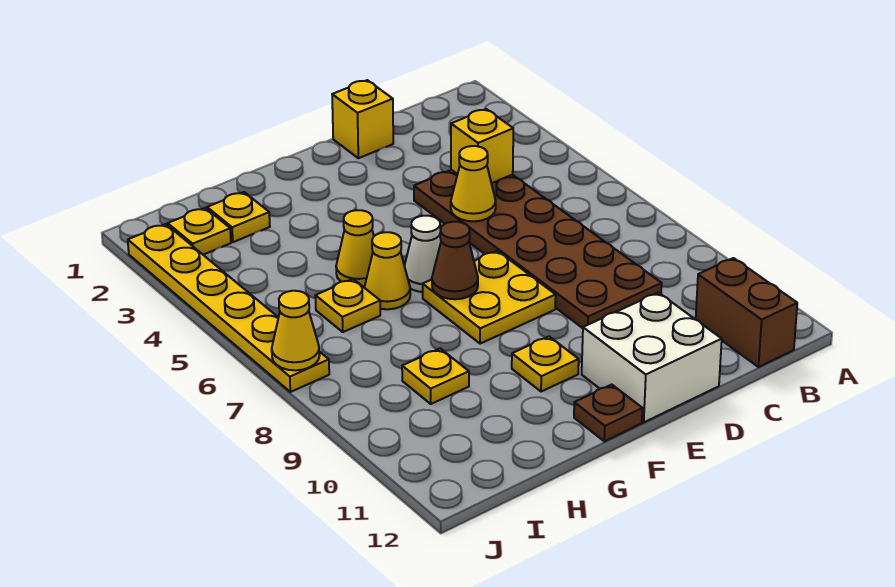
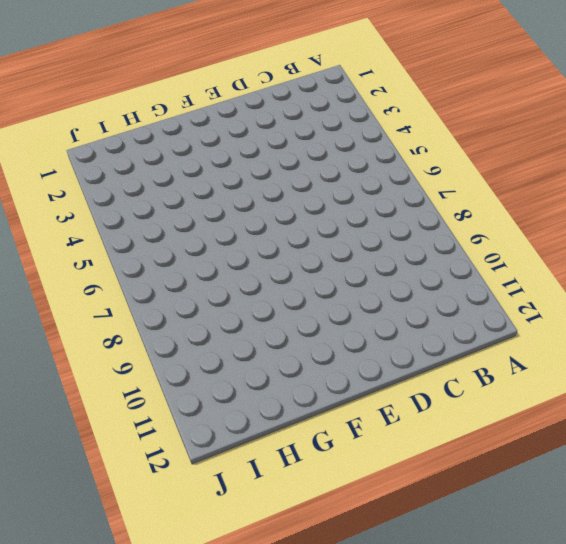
none -> brown brick B11:B12 level 1
none -> brown plate C4:D9 level 1
none -> yellow brick D1 level 1

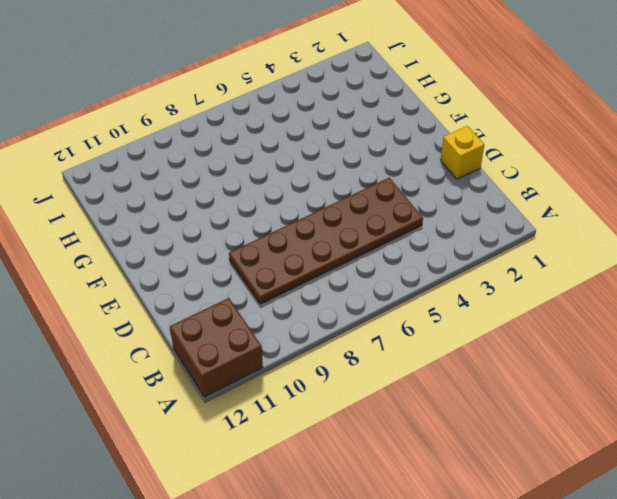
brown brick A11:B12 level 1 -> brown brick B11:B12 level 1
none -> white brick D11:E12 level 1
none -> yellow plate E7:F8 level 1
none -> white cone F6 level 1

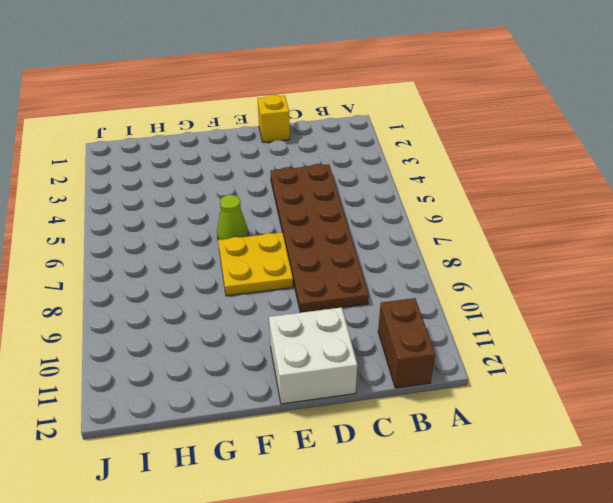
lime cone F6 level 1 -> white cone F6 level 1
none -> yellow plate F10 level 1
none -> brown plate F12 level 1
none -> yellow cone G5 level 1

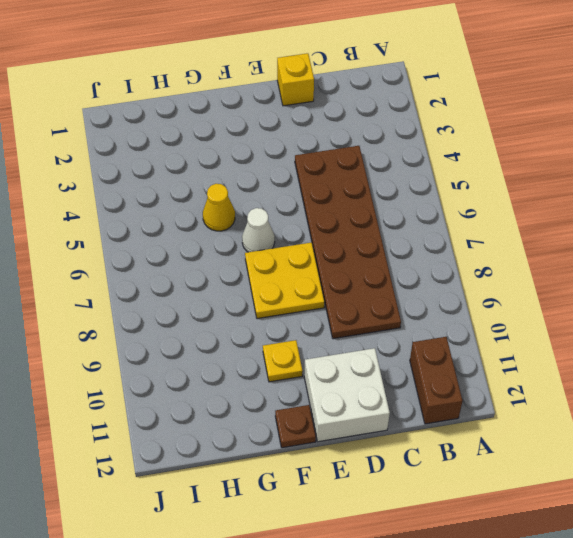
none -> yellow cone G6 level 1
none -> yellow plate H2 level 1
none -> yellow plate H6 level 1

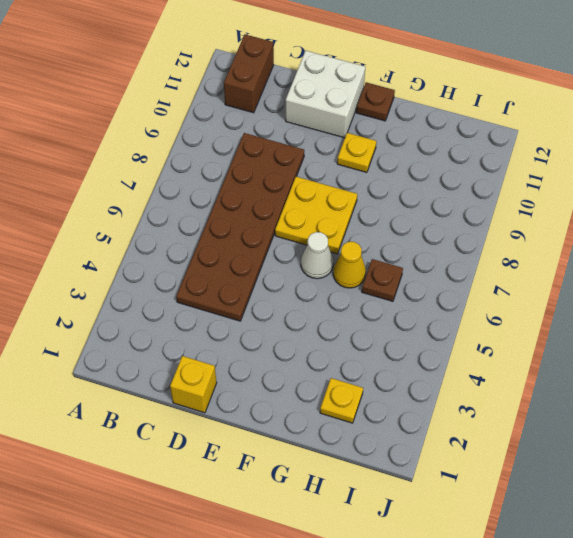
brown plate H6 level 1 -> yellow plate H6 level 1
none -> yellow cone G5 level 1
none -> yellow plate H9 level 1
none -> yellow plate I2 level 1

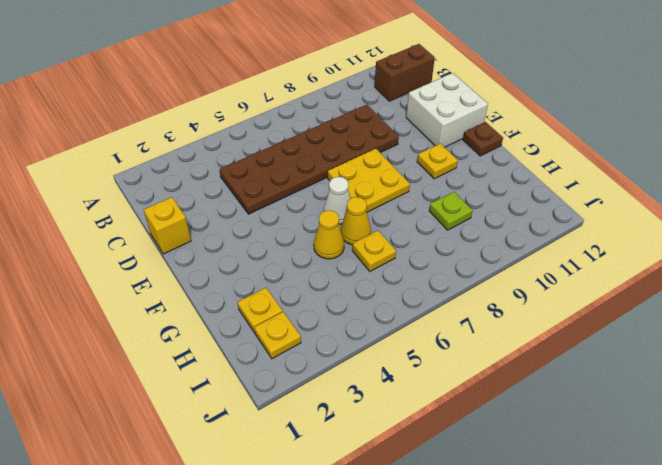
lime plate H9 level 1 -> yellow plate H9 level 1
none -> yellow plate J2:J7 level 1
none -> yellow brick C4 level 2
none -> yellow cone D5 level 2

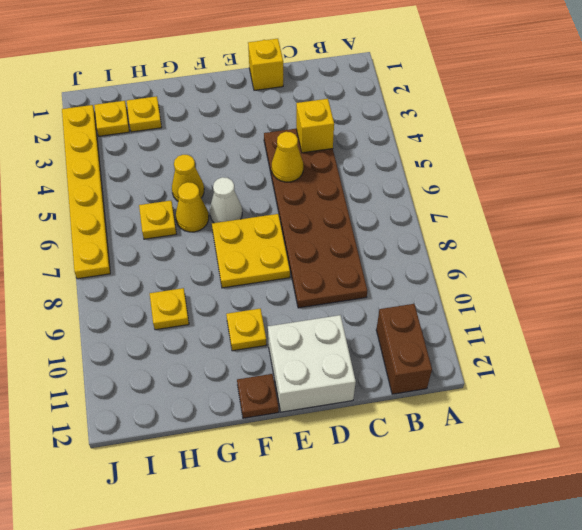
none -> brown cone F7 level 2
none -> yellow cone J7 level 2

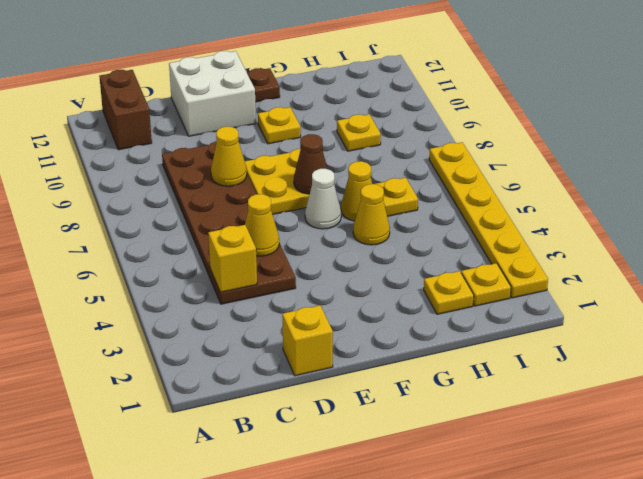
yellow cone D8 level 2 -> yellow cone J7 level 2

